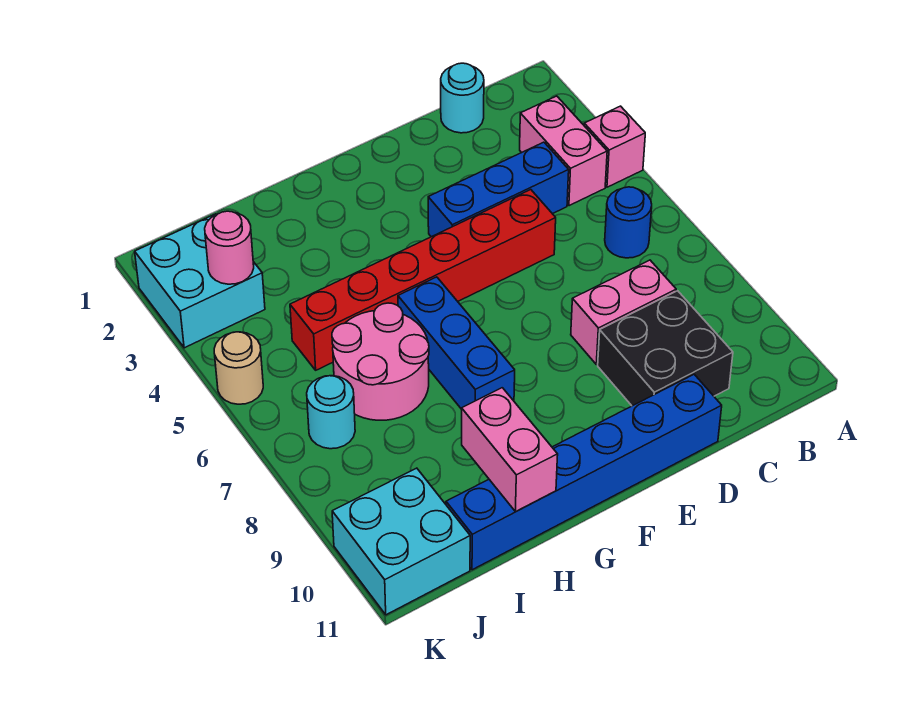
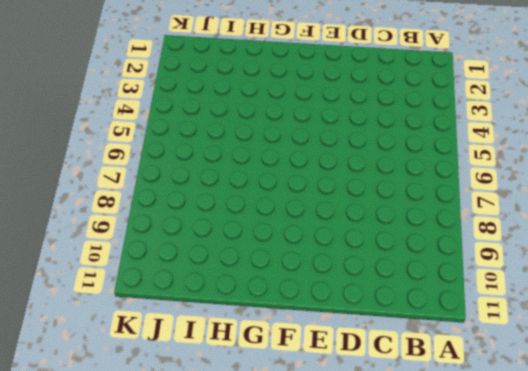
none -> pink brick A4 level 1
none -> pink brick B3:B4 level 1
none -> blue round brick B6 level 1

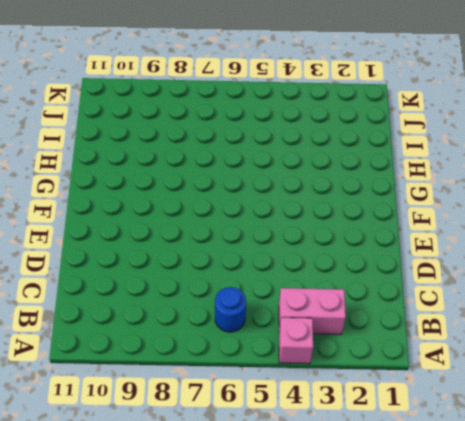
none -> cyan round brick C1 level 1
none -> blue brick C4:E4 level 1
none -> pink brick C8:D8 level 1

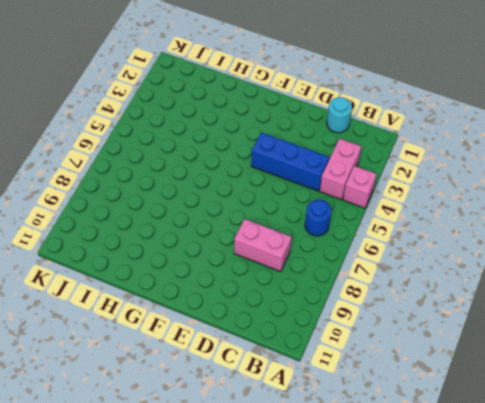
none -> black brick C9:D10 level 1
none -> red brick D5:I5 level 1
none -> blue brick D11:I11 level 1

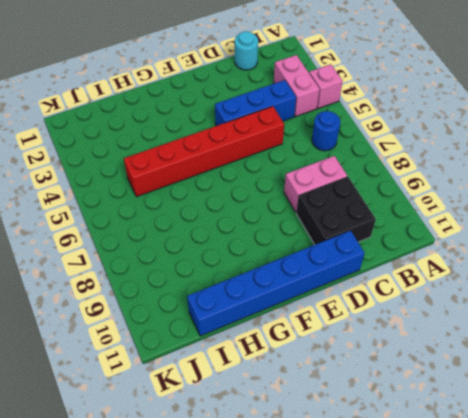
none -> blue brick G6:G8 level 1
none -> pink round brick H6:I7 level 1
none -> cyan brick J2:K3 level 1

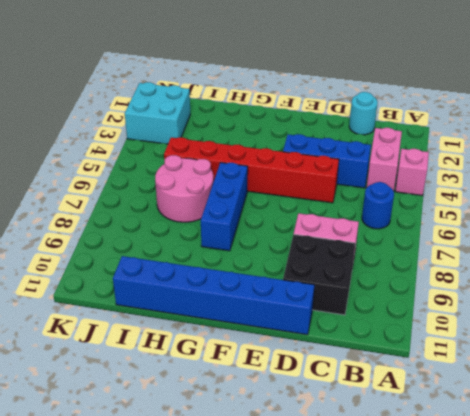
none -> cyan round brick J7 level 1
none -> cyan brick J10:K11 level 1
none -> tan round brick K5 level 1

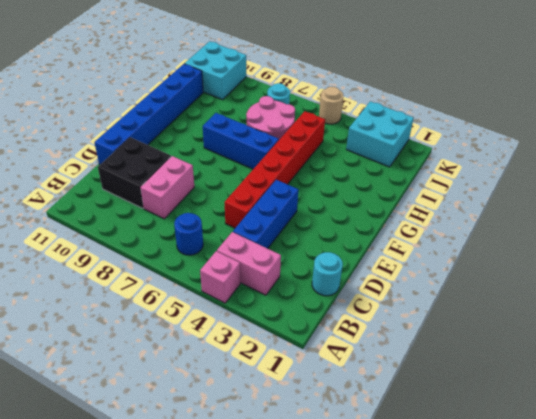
none -> pink brick H10:H11 level 2
none -> pink round brick J3 level 2

